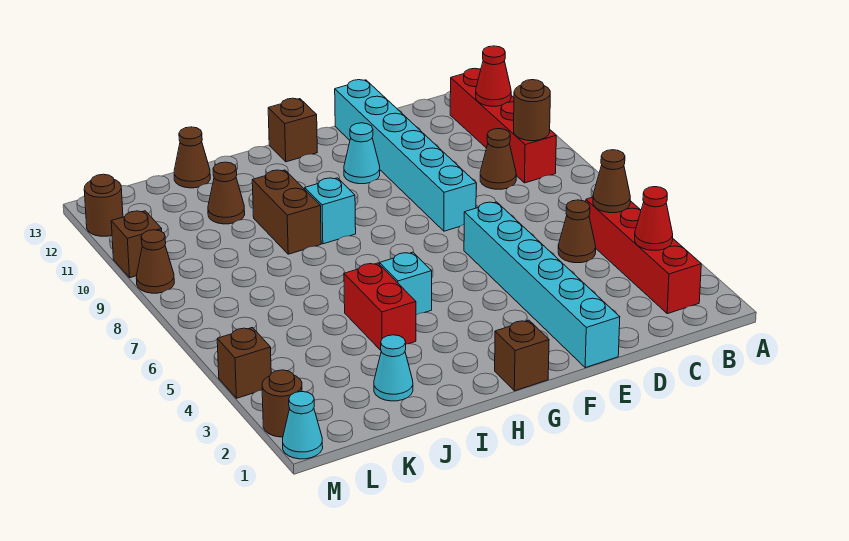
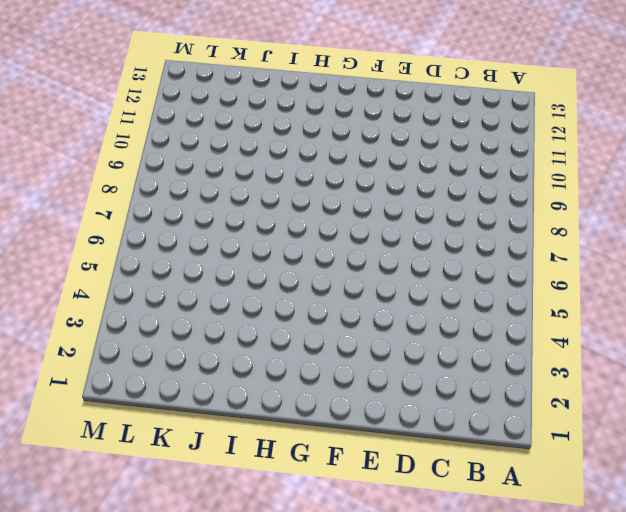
none -> red brick B2:B5 level 1
none -> red brick B9:B12 level 1
none -> brown cone C5 level 1

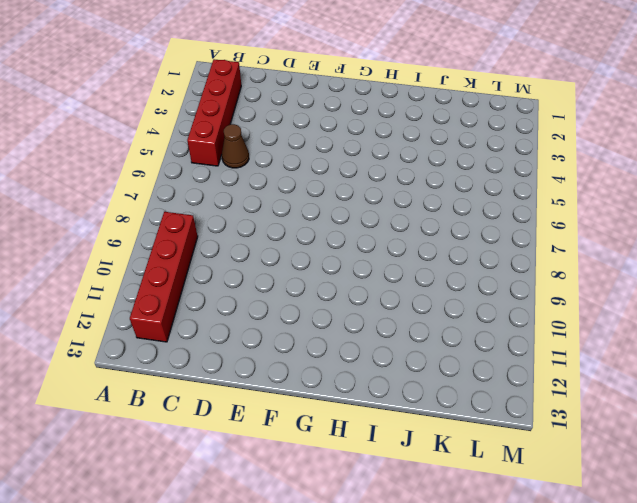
none -> brown cone C9 level 1
none -> cyan brick E1:E6 level 1
none -> cyan brick E8:E13 level 1

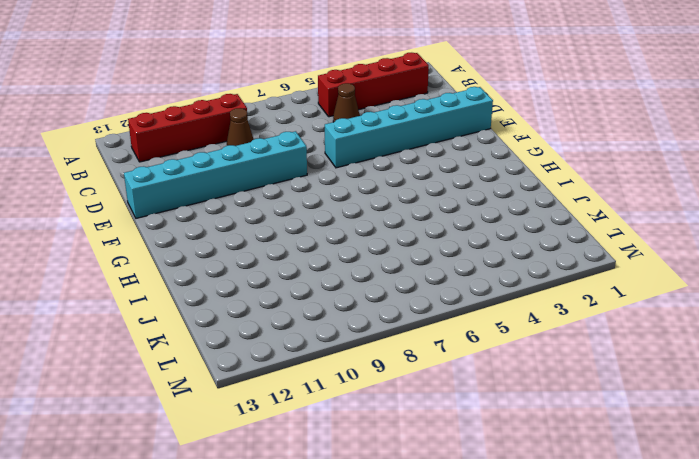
none -> cyan cone F11 level 1
none -> brown brick G1 level 1
none -> brown brick G13 level 1

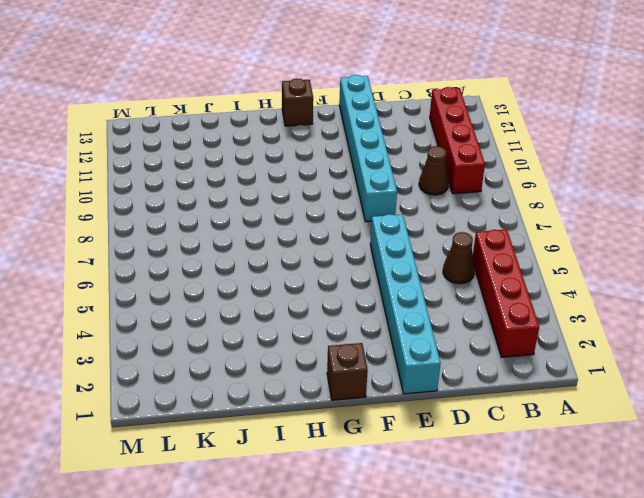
none -> cyan cone F11 level 1
none -> cyan brick H5 level 1
none -> cyan brick H9 level 1

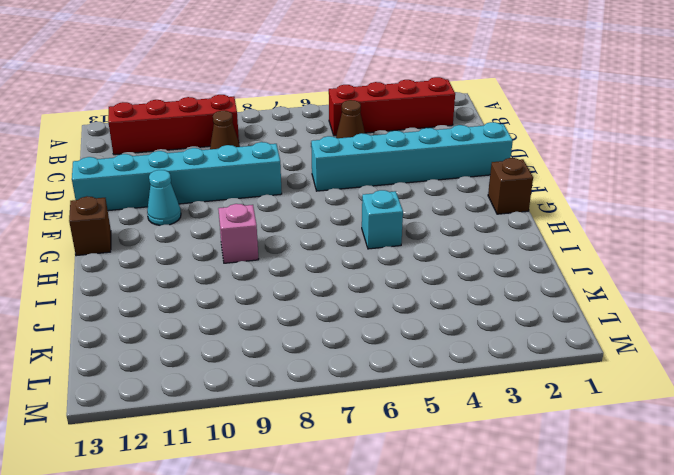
pink brick H9 level 1 -> cyan brick H9 level 1
none -> red brick I4:I5 level 1
none -> brown brick I9:I10 level 1
none -> cyan cone J2 level 1

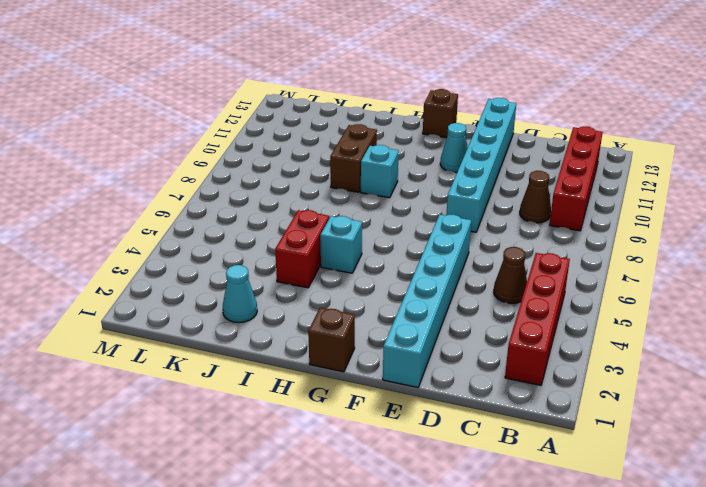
none -> brown cone J11 level 1
none -> brown cone J13 level 1
none -> cyan cone M1 level 1

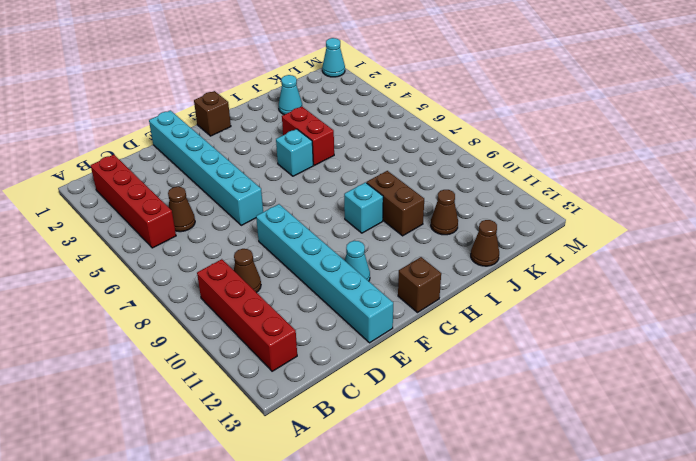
none -> brown round brick M2 level 1
none -> brown brick M4 level 1
none -> brown cone M9 level 1

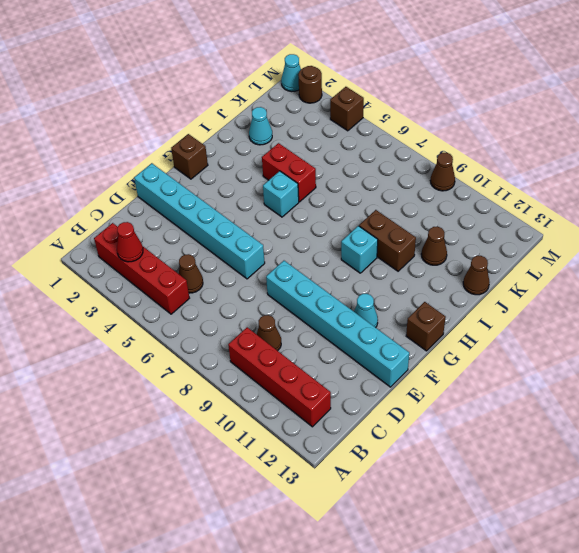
none -> brown brick M10 level 1
none -> brown round brick M12 level 1
none -> brown cone B5 level 2

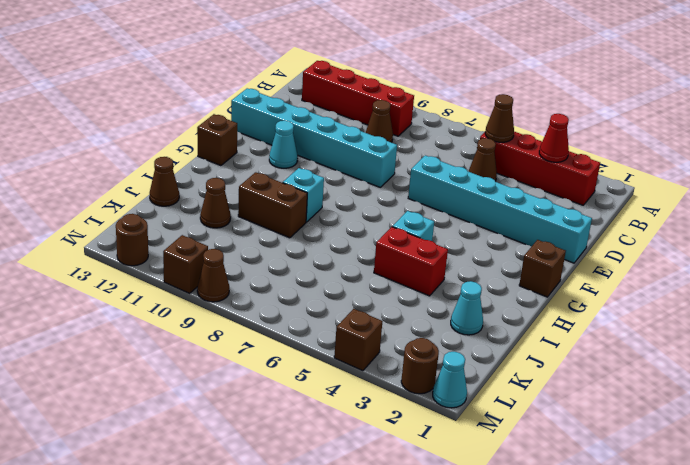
none -> brown round brick B9 level 2
none -> red cone B11 level 2

